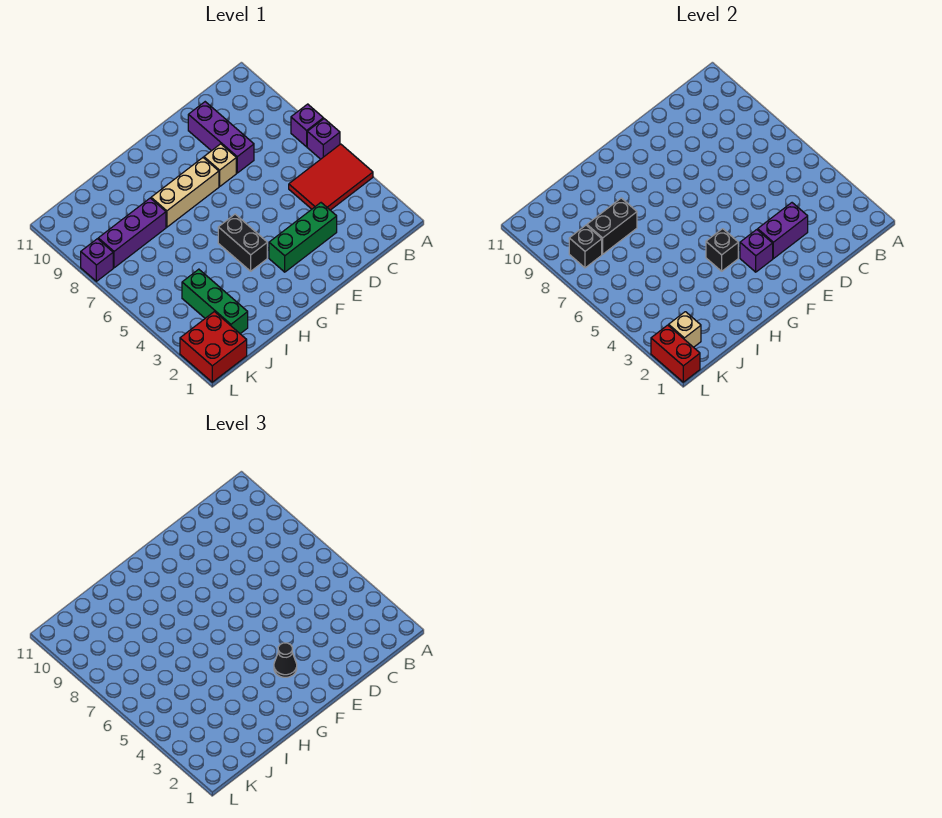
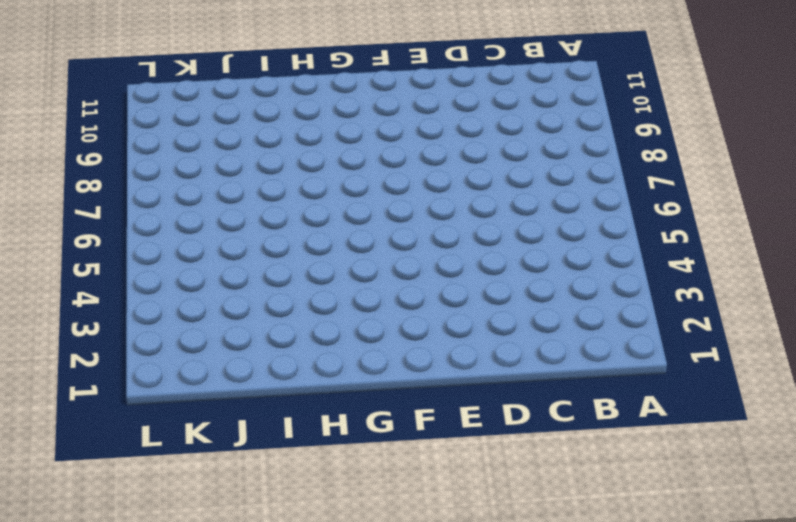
none -> red tile A4:C5 level 1
none -> purple brick A6 level 1
none -> purple brick A7 level 1

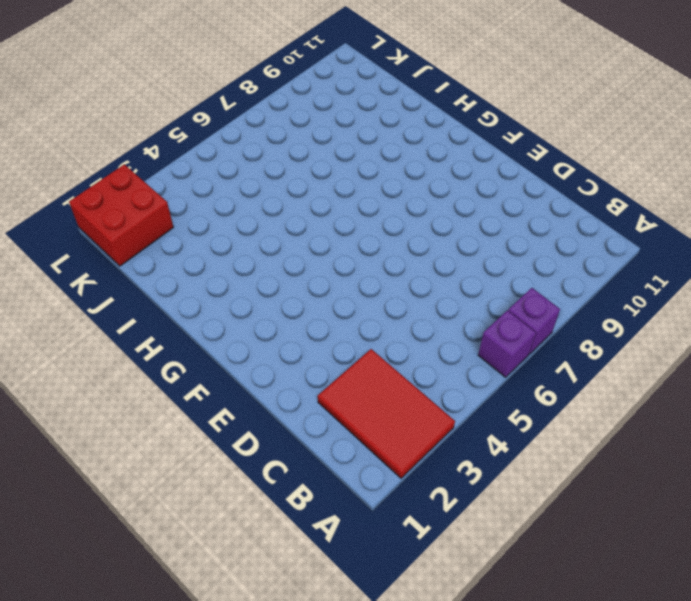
red tile A2:C3 level 1 -> red tile A4:C5 level 1
none -> green brick D3:F3 level 1
none -> purple brick D8:D10 level 1
none -> tan brick E8 level 1

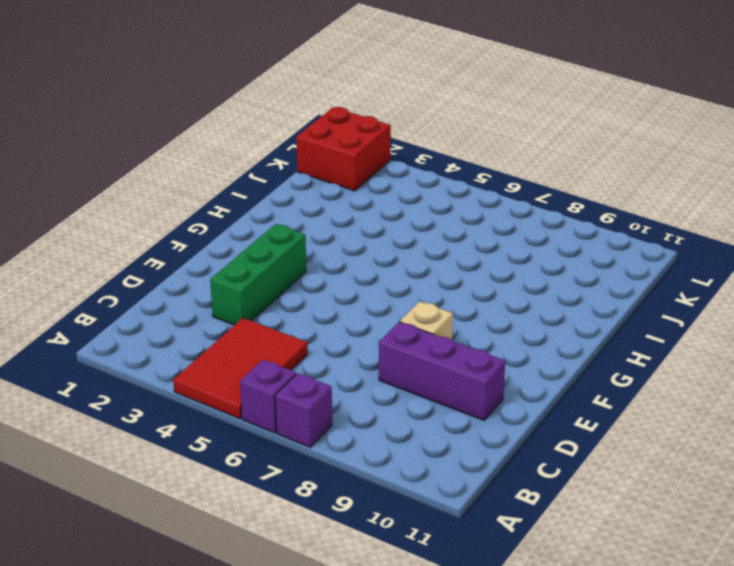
none -> tan brick F8:H8 level 1
none -> black brick G4:G5 level 1
none -> purple brick I8:K8 level 1

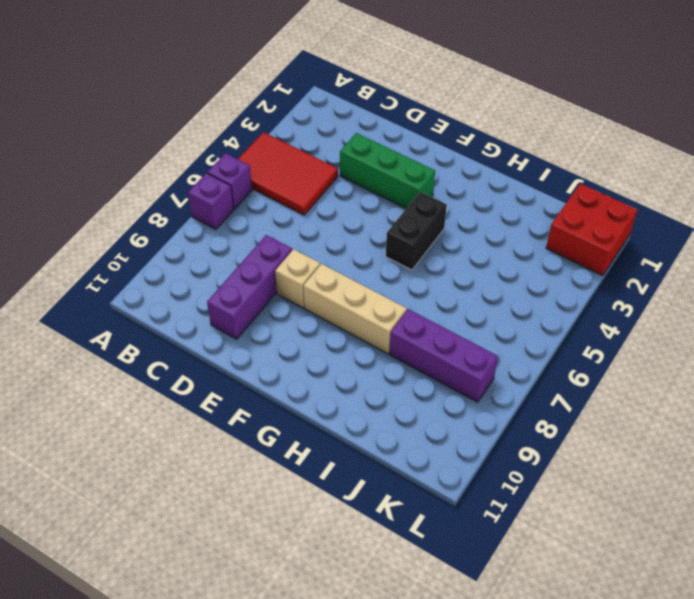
none -> green brick J2:J4 level 1
none -> purple brick L8 level 1
none -> purple brick D3:E3 level 2

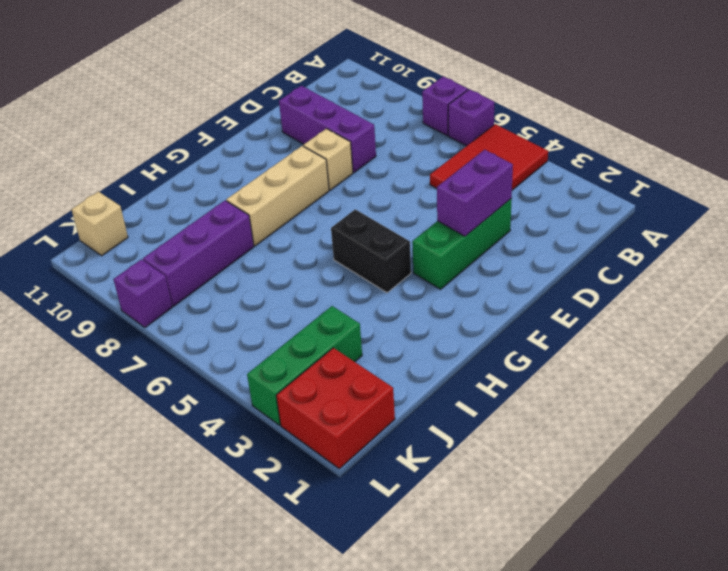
green brick J3:L3 level 1 -> green brick J2:J4 level 1
tan brick K11 level 1 -> tan brick K2 level 2
none -> purple brick F3 level 2
none -> black brick G4 level 2
none -> black brick I8:J8 level 2

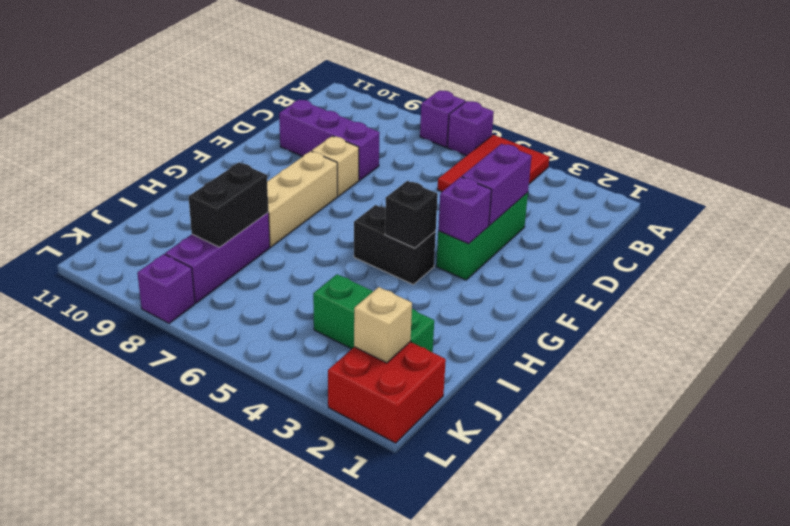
none -> black brick K8 level 2
none -> red brick L1:L2 level 2
none -> black cone F3 level 3

